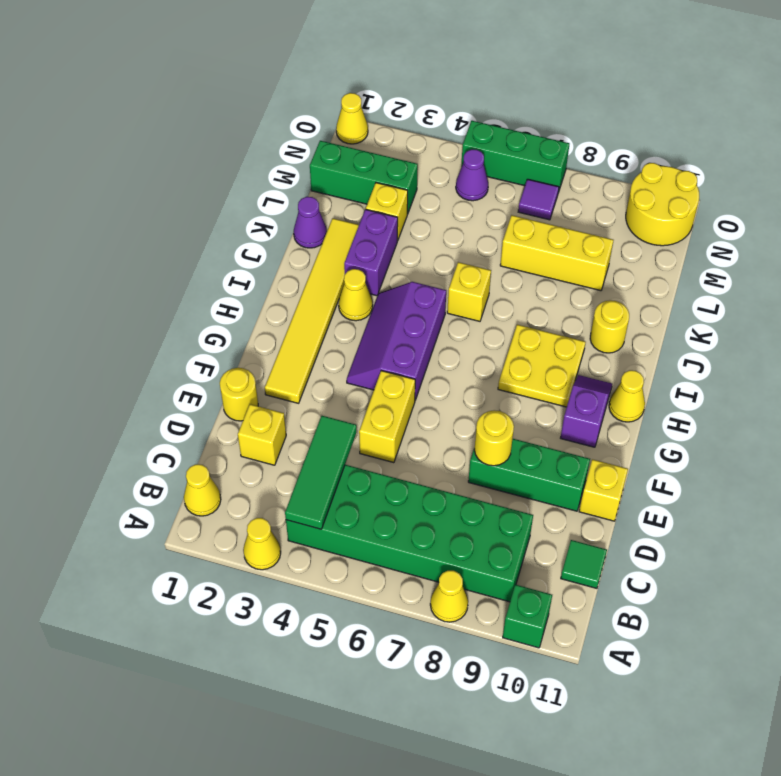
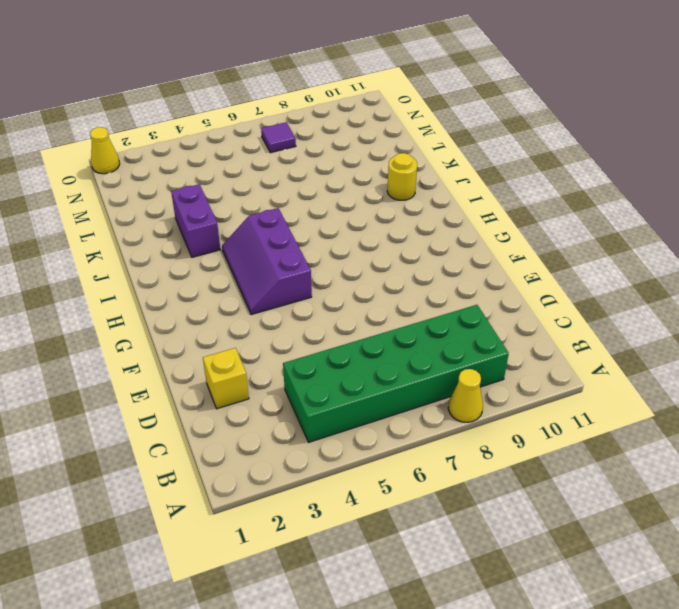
none -> yellow cone A3 level 1
none -> green brick A10 level 1
none -> yellow cone B1 level 1
none -> green tile C11 level 1

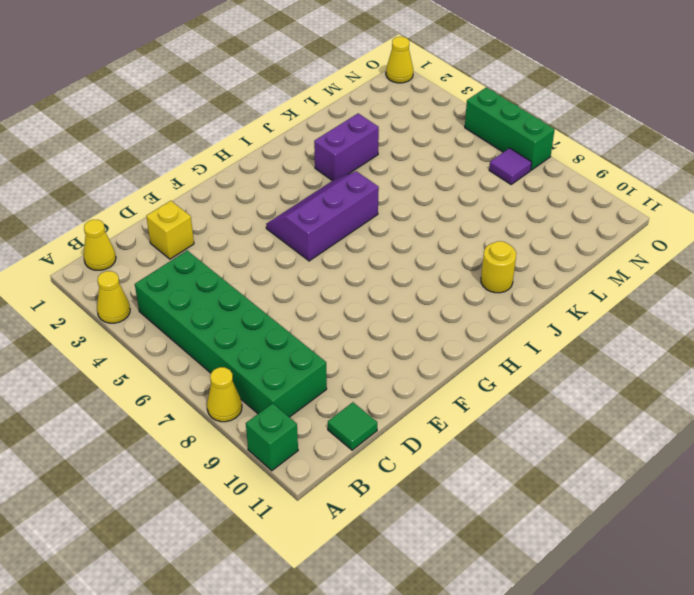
none -> yellow round brick E1 level 1
none -> yellow brick E5:F5 level 1
none -> green brick E8:E10 level 1
none -> yellow brick E11 level 1

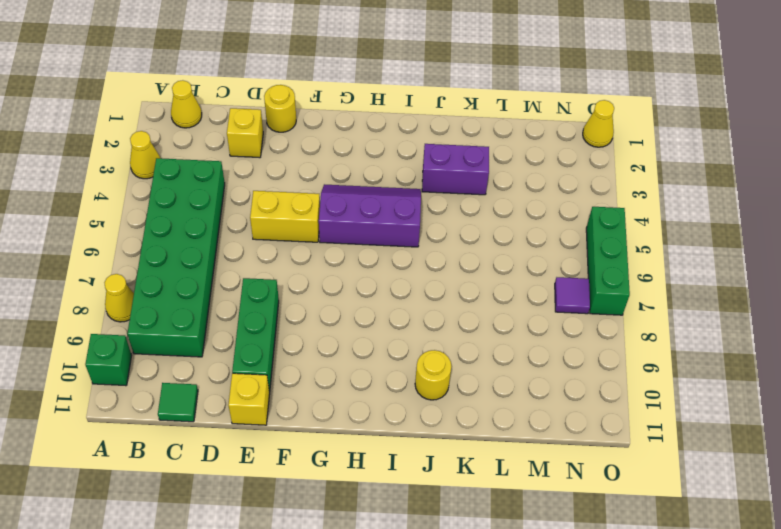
none -> yellow tile F2:K2 level 1
none -> purple slope G10:H10 level 1 top G
none -> yellow plate H8:I9 level 1
none -> yellow cone H11 level 1

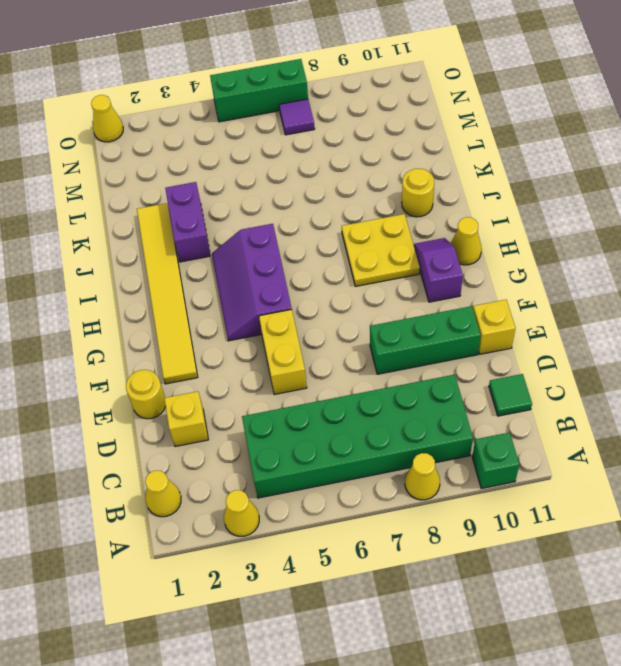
none -> yellow cone I3 level 1
none -> yellow brick J6 level 1
none -> purple cone K1 level 1
none -> yellow brick L3 level 1

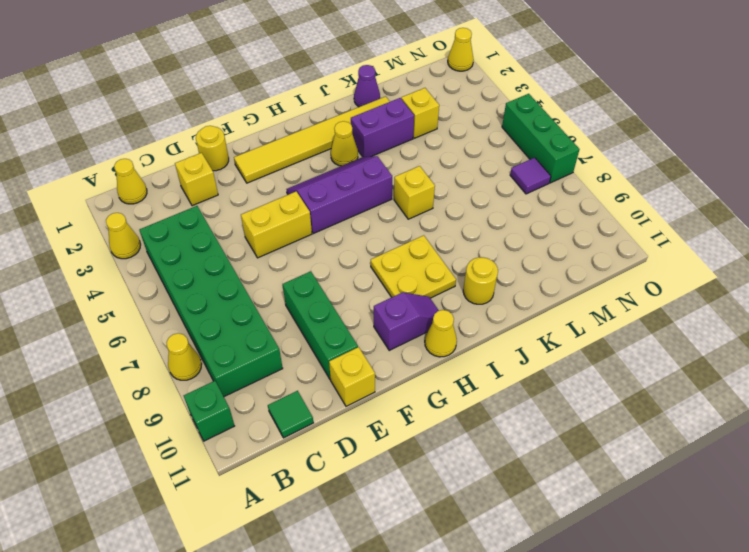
none -> yellow brick L7:L9 level 1
none -> green brick M1:M3 level 1
none -> purple cone N5 level 1
none -> yellow round brick N10:O11 level 1

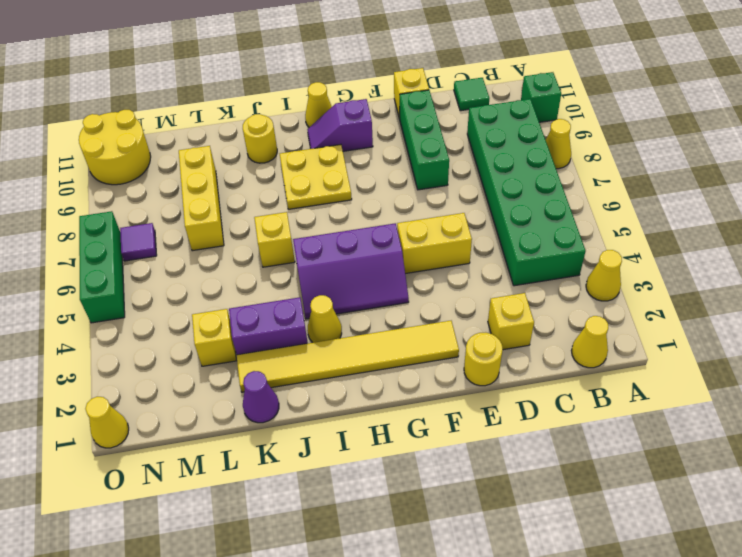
none -> green brick M1:M3 level 1
none -> purple cone N5 level 1
none -> green tile B4:D4 level 2
none -> yellow round brick E8 level 2

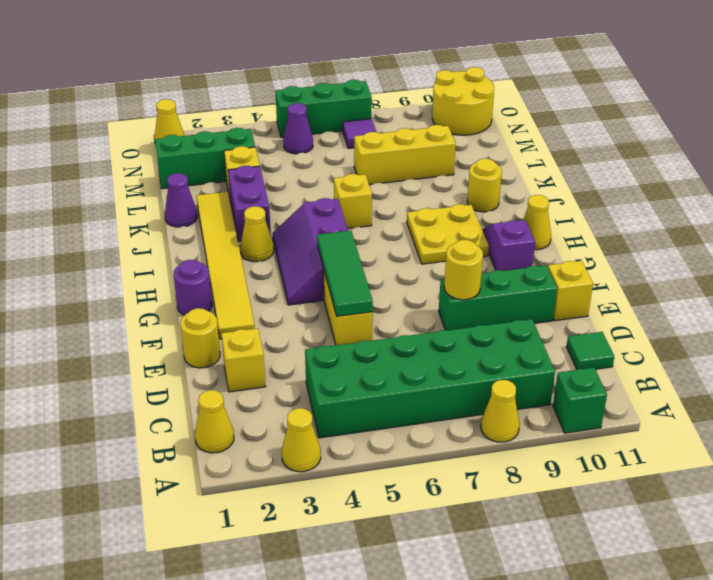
green tile E5:G5 level 2 -> green tile B4:D4 level 2
purple round brick G1 level 1 -> none

